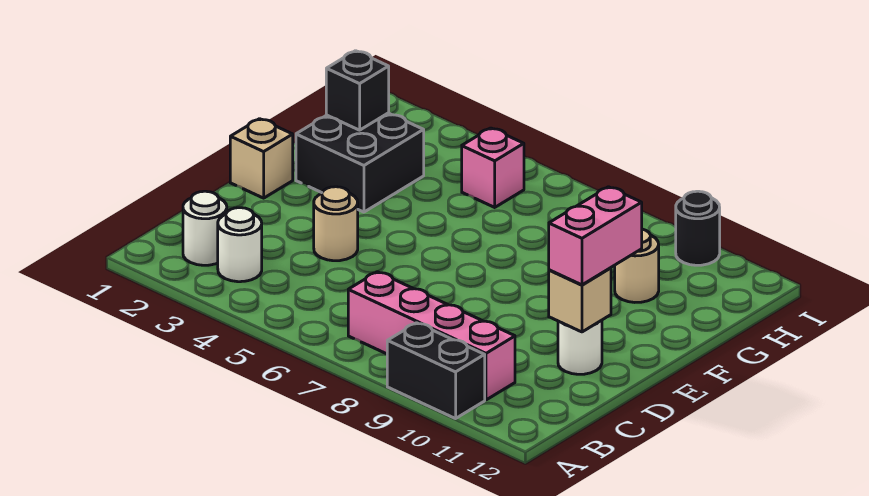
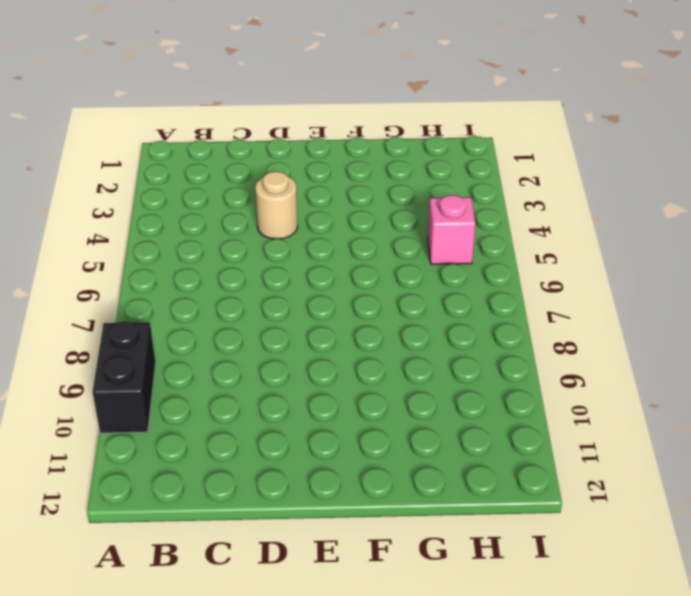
none -> white round brick B2 level 1
none -> white round brick B3 level 1
none -> pink brick B7:B10 level 1

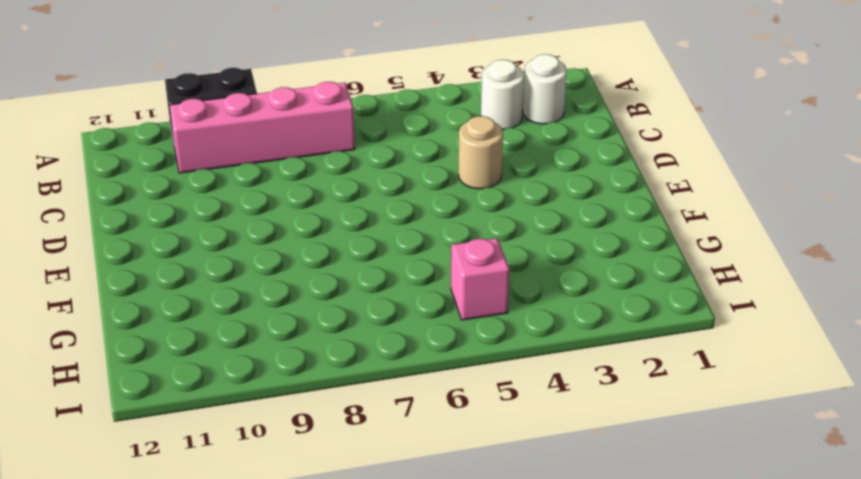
none -> white round brick D11 level 1
none -> tan brick E1 level 1
none -> black brick F2:G3 level 1

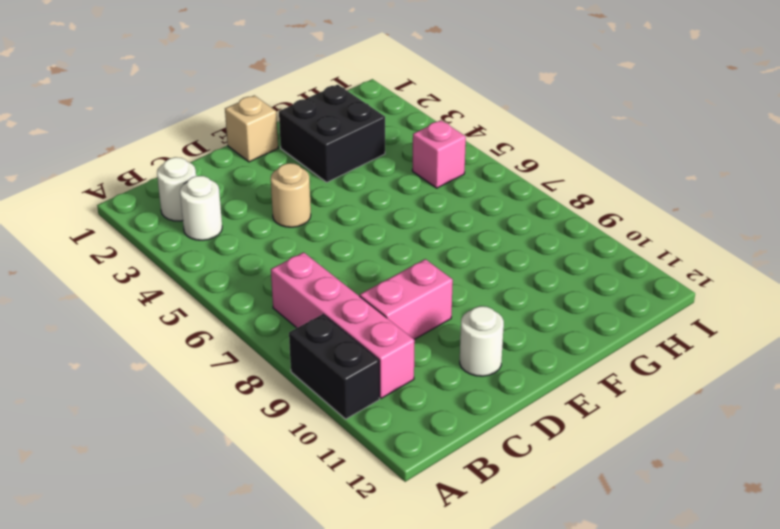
pink brick C9:D9 level 1 -> pink brick D11:E11 level 3
none -> tan round brick G10 level 1
none -> black round brick I10 level 1
none -> tan brick D11 level 2

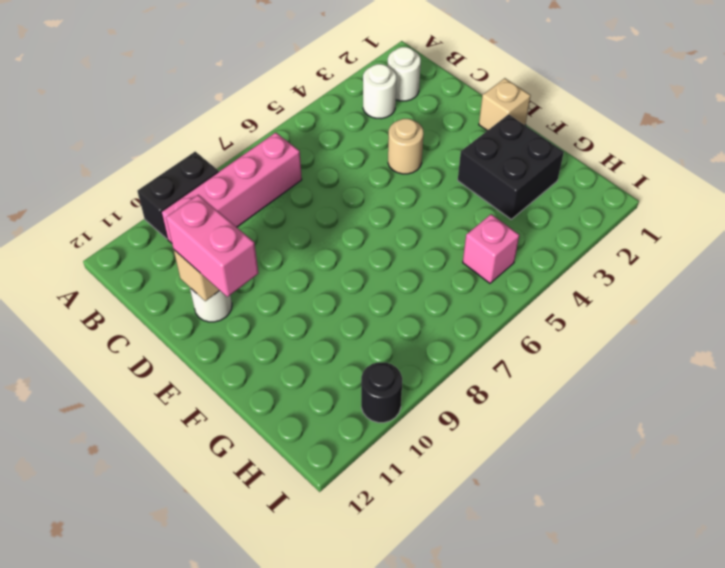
none -> tan round brick G10 level 1
none -> black brick G2 level 2

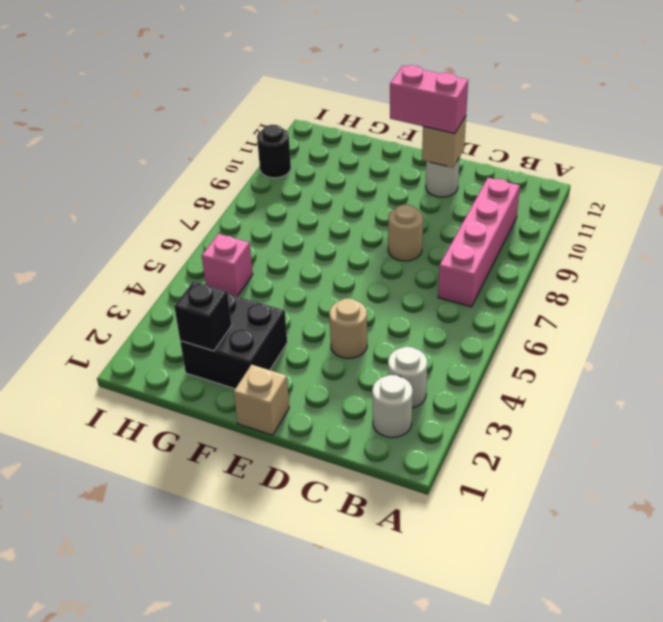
tan round brick D8 level 1 -> tan round brick G10 level 1
none -> black brick A9:A10 level 1

